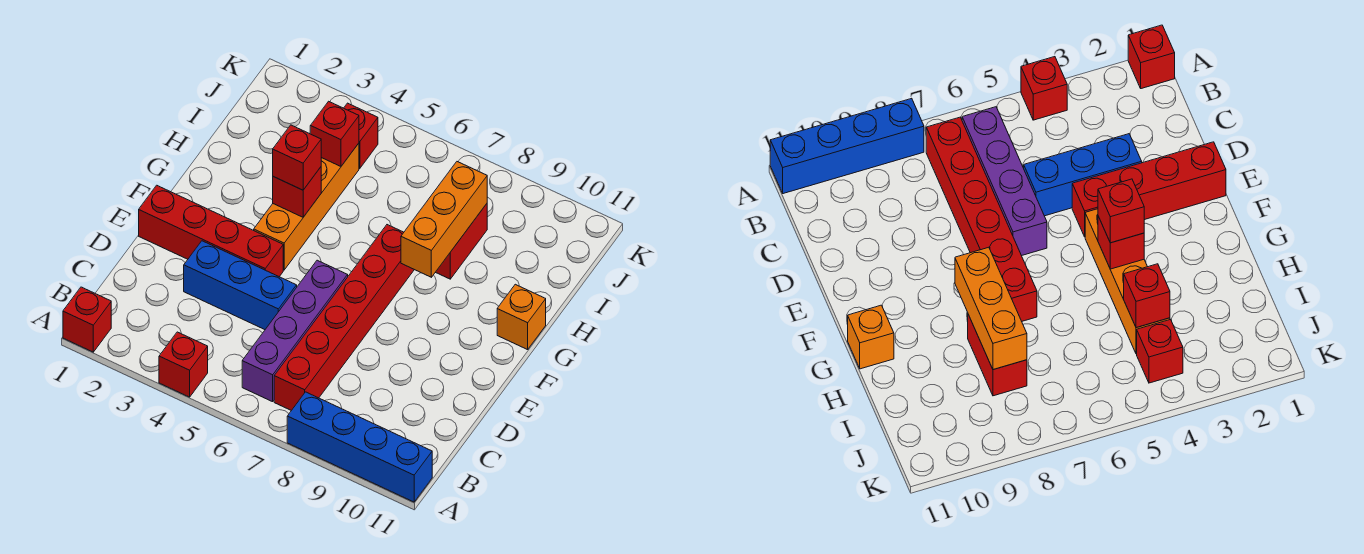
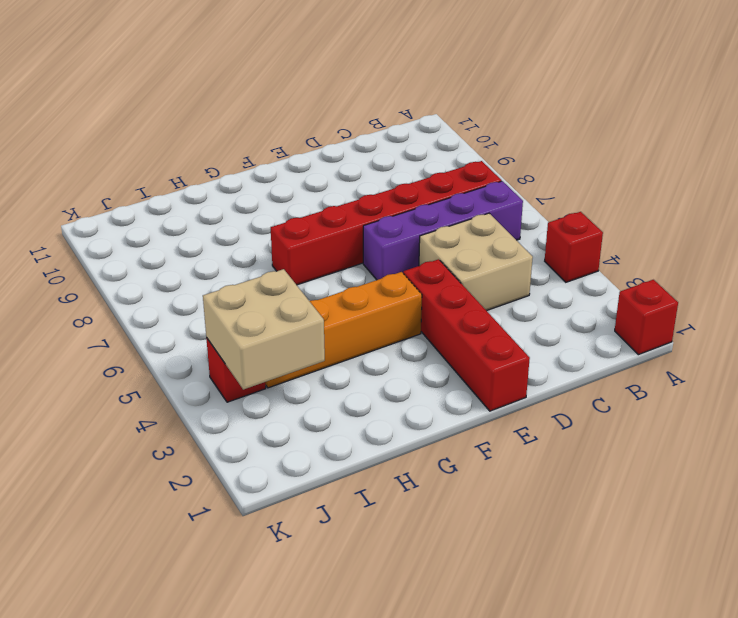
tan brick C4:D5 level 1 -> blue brick D3:D5 level 1
tan brick I3:J4 level 2 -> red brick I4 level 2
none -> blue brick A8:A11 level 1
none -> orange brick G11 level 1
none -> red brick H8:I8 level 1

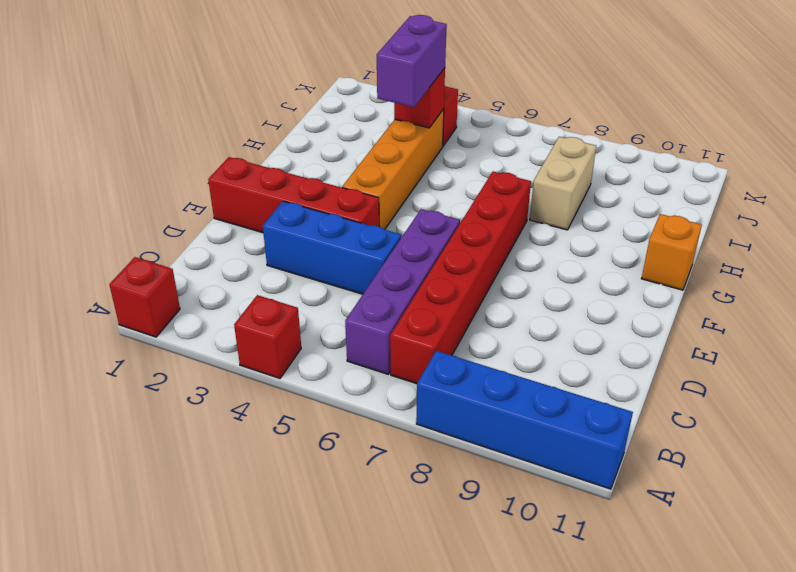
purple brick H4:I4 level 3 -> none
tan brick H8:I8 level 1 -> red brick H8:I8 level 1
none -> red brick G4 level 2
none -> orange brick G8:I8 level 2
none -> red brick G4 level 3

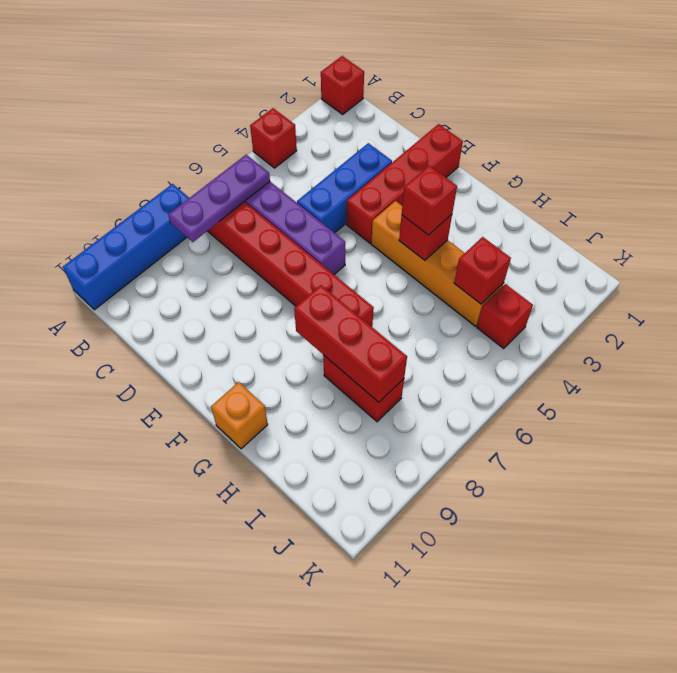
purple plate B6:B8 level 2 -> none
red brick G8:I8 level 2 -> orange brick G8:I8 level 2

